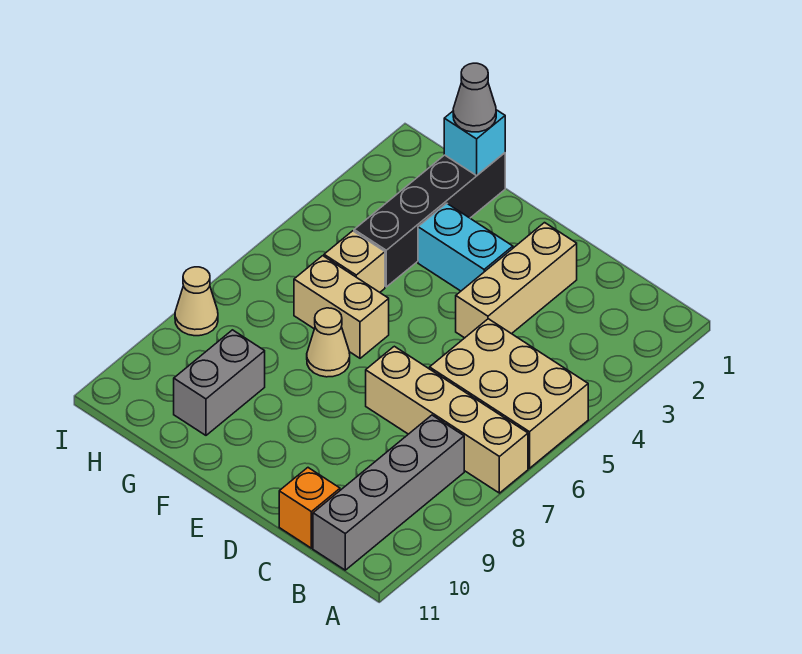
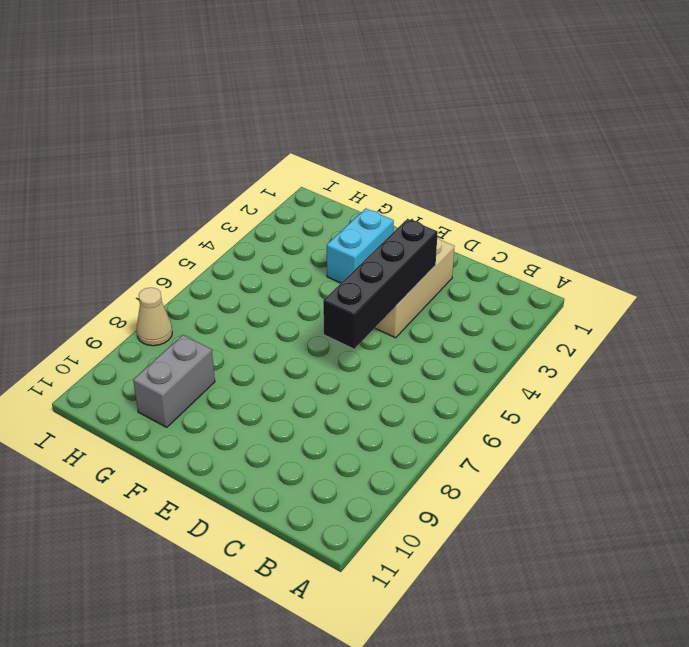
black brick D3:D6 level 2 -> black brick G1:G4 level 1
cyan brick F2:F3 level 1 -> cyan brick E3:F3 level 1
none -> tan brick A5:C6 level 1
none -> tan brick A7:D7 level 1
none -> grey brick B8:B11 level 1

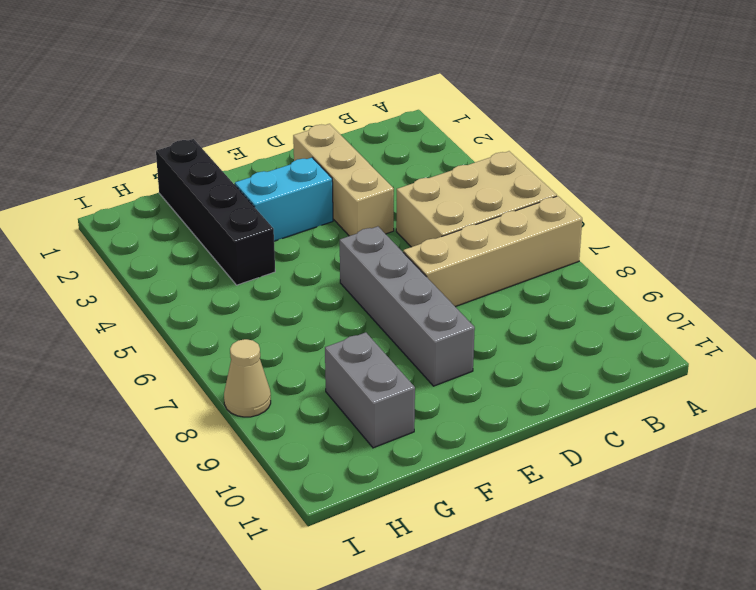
grey brick E6:E9 level 1 -> grey brick B8:B11 level 1
none -> orange brick C11 level 1
none -> tan brick F6:G6 level 1
none -> tan cone F7 level 1

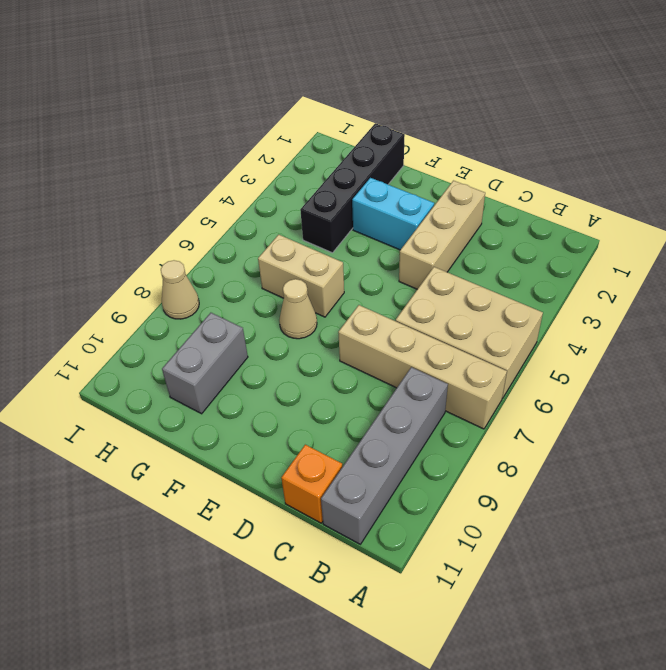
none -> tan brick G5 level 1
none -> cyan brick G1 level 2
none -> grey cone G1 level 3

